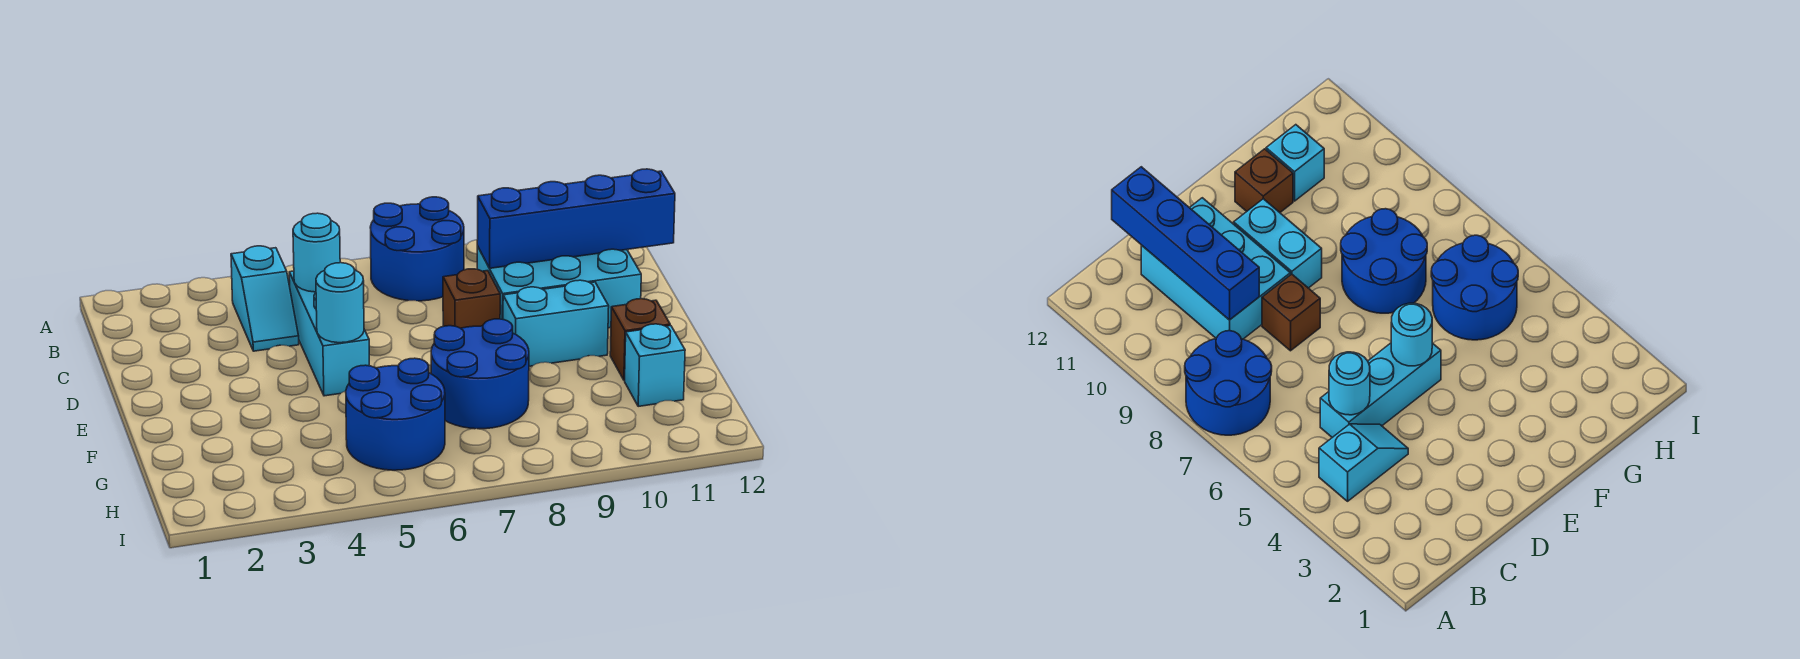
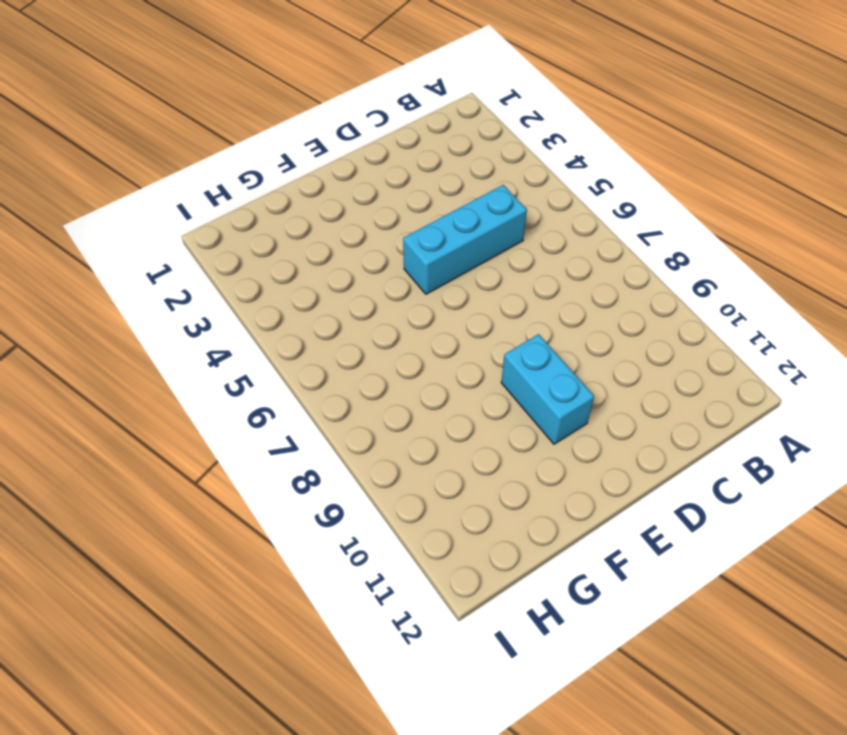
none -> blue round brick A7:B8 level 1
none -> cyan slope B4:C4 level 1 top B
none -> cyan brick C9:D11 level 1

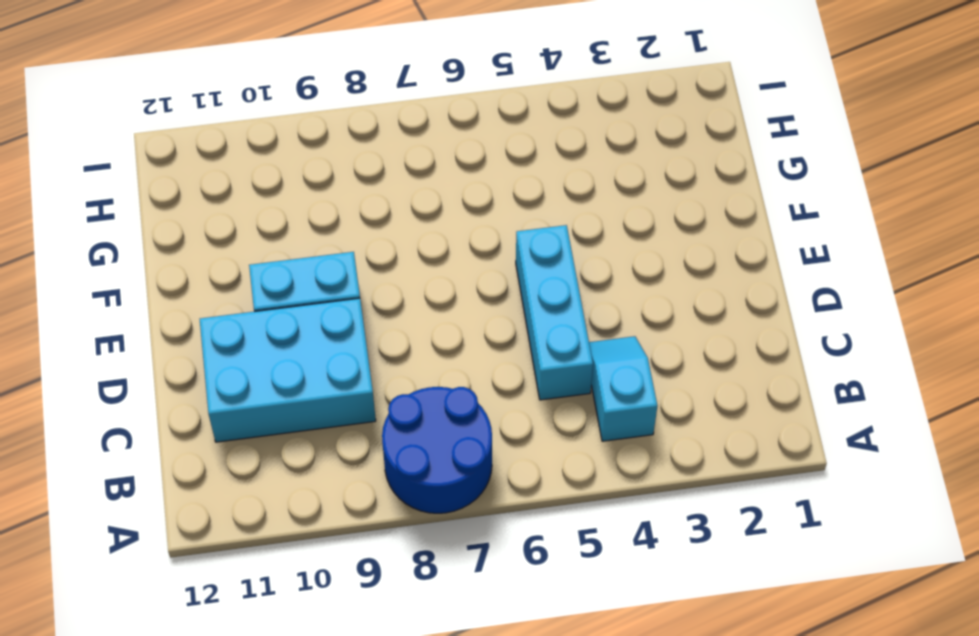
none -> brown brick D8 level 1
none -> blue round brick F7:G8 level 1
none -> brown brick F11 level 1

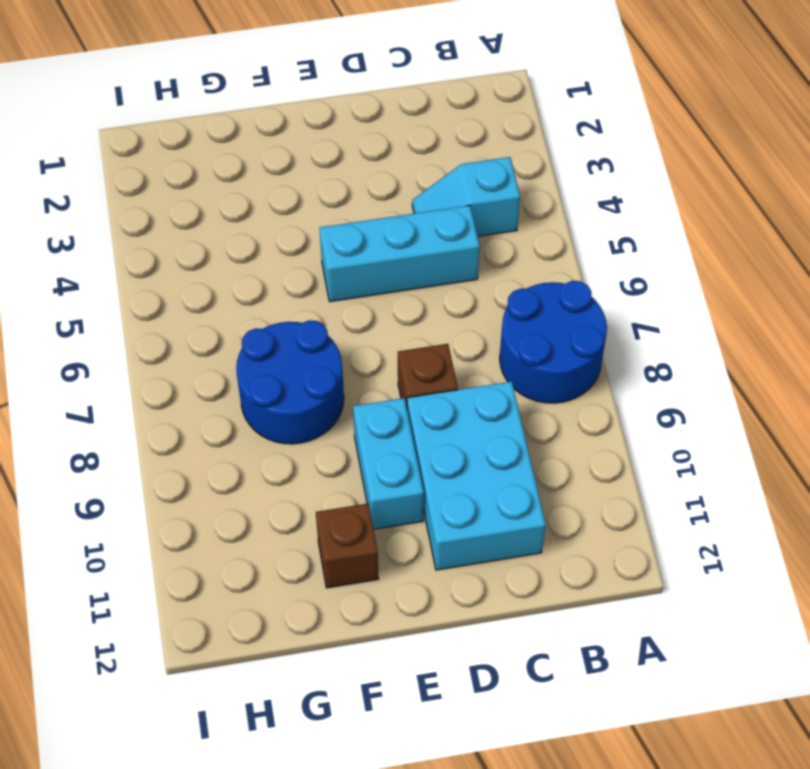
none -> blue round brick G5:H6 level 1
none -> cyan brick G11 level 1
none -> cyan round brick C5 level 2

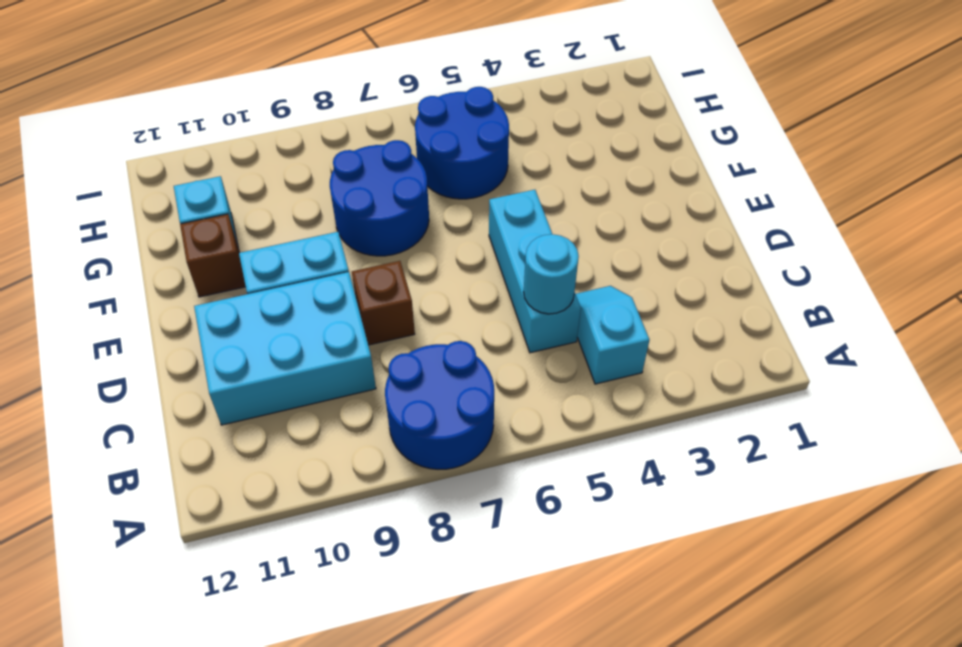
none -> blue brick C9:C12 level 2
none -> cyan round brick E5 level 2

